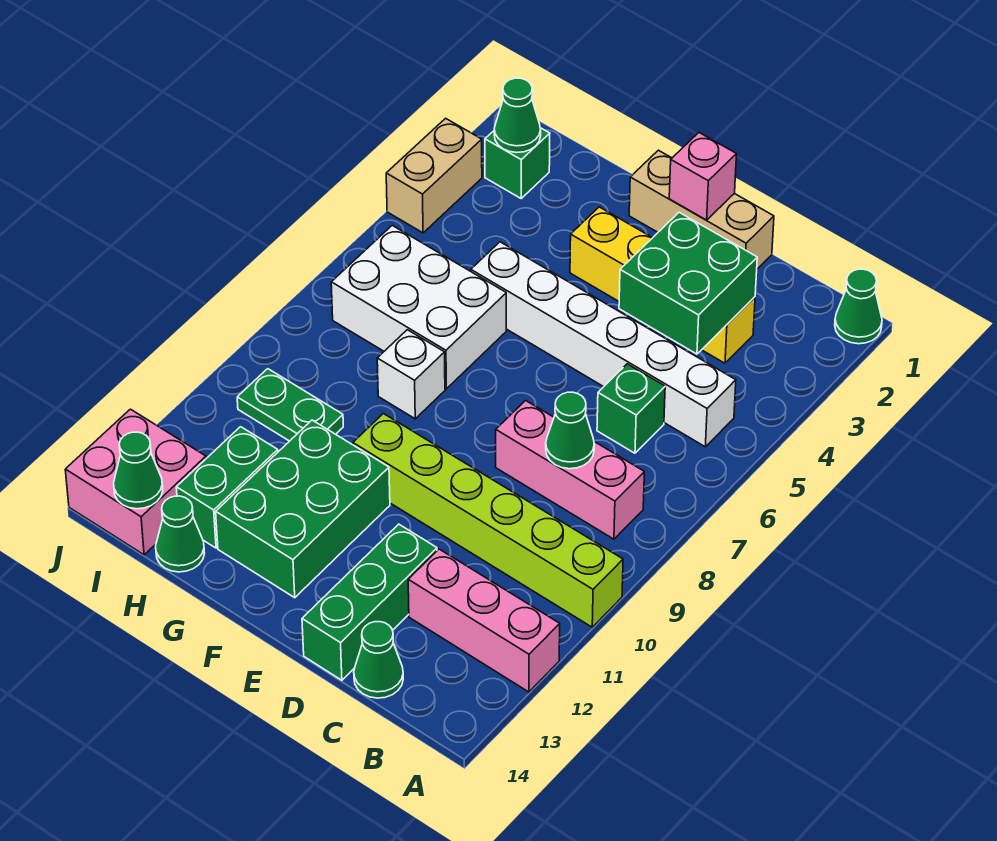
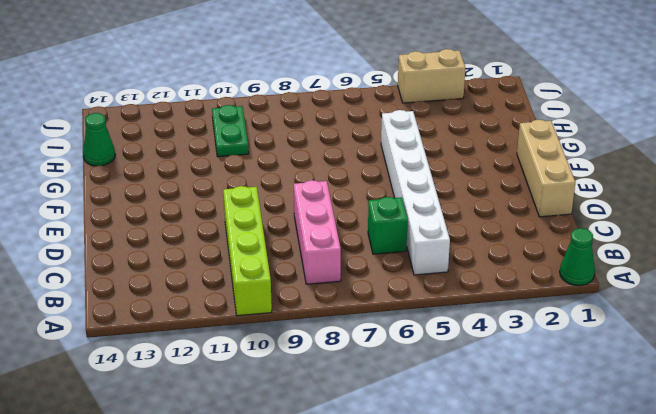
lime brick A10:D10 level 1 -> lime brick A10:F10 level 1
none -> pink brick A12:C12 level 1
none -> yellow brick C3:F3 level 1
none -> green cone C14 level 1

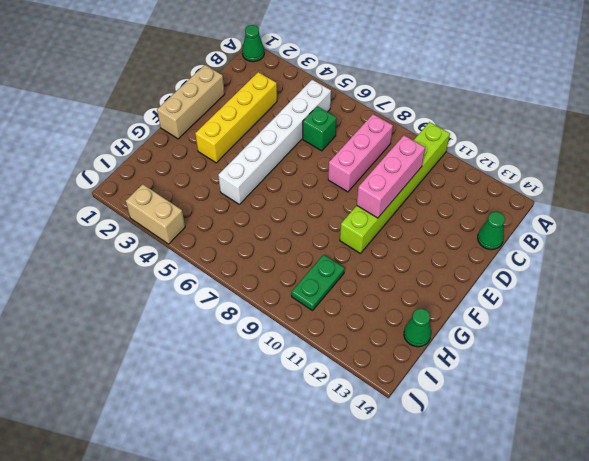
pink brick C10:E10 level 2 -> pink brick A12:C12 level 1
none -> green brick D12:D14 level 1
none -> green brick F11:G13 level 1
none -> white brick G6:I7 level 1

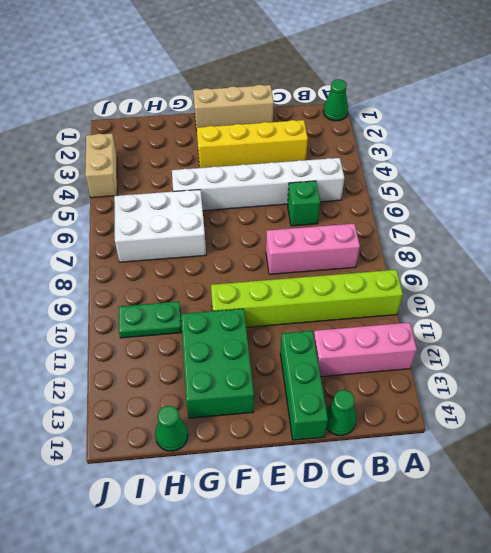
none -> white brick G8 level 1
none -> green brick H12:H13 level 1
none -> green brick I2 level 1

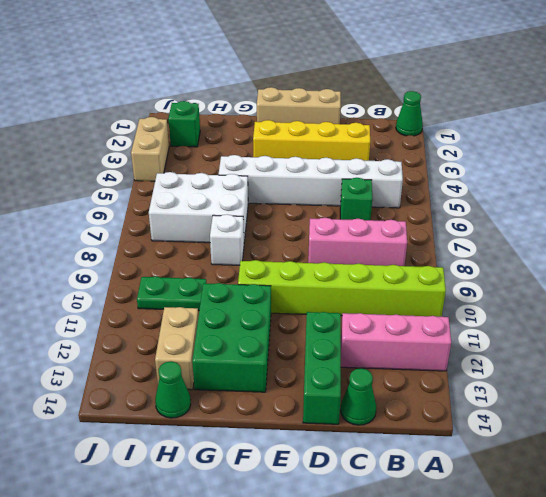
tan brick H12:H13 level 1 -> green brick H12:H13 level 1
none -> pink brick I13:J14 level 1
none -> green brick C3:D4 level 2
none -> green cone C8 level 2

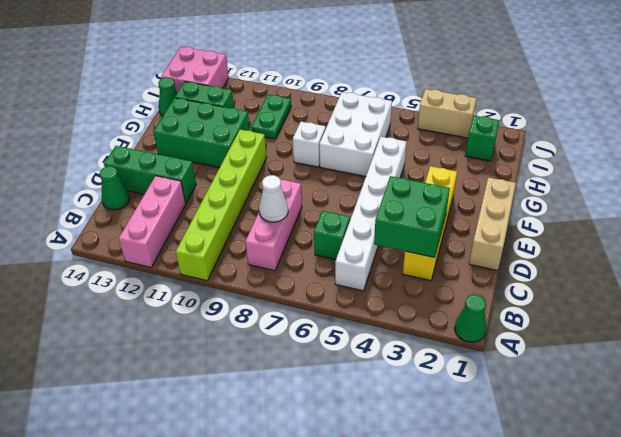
white cone C8 level 2 -> green cone C8 level 2
none -> pink brick E1 level 2
none -> green cone I2 level 2
none -> green cone I14 level 2

